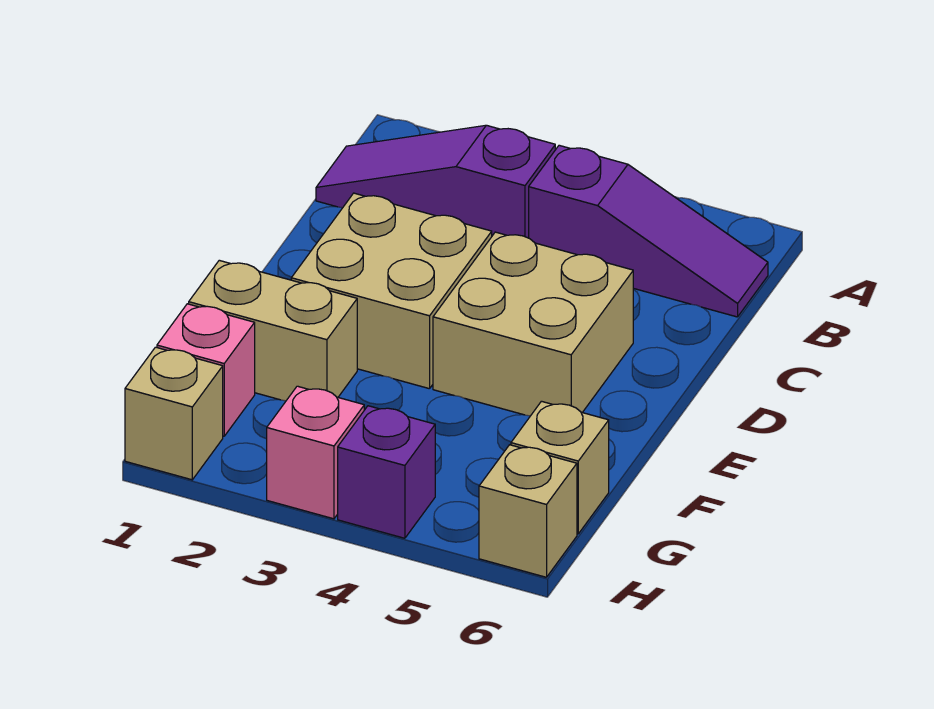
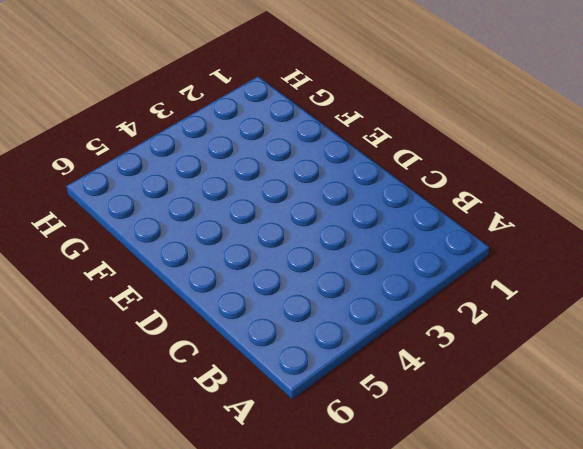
none -> purple slope B1:B3 level 1 top 3
none -> purple slope B4:B6 level 1 top 4

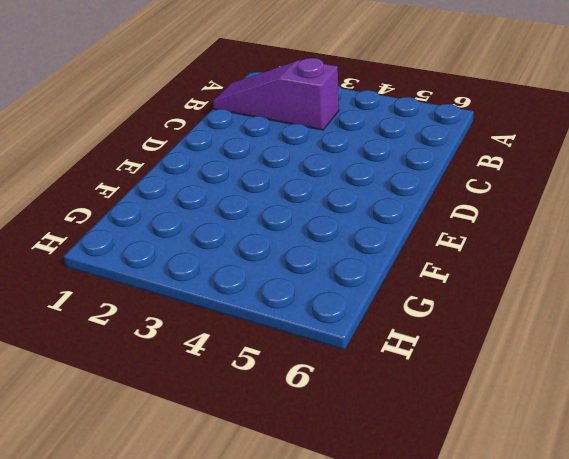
none -> purple slope B4:B6 level 1 top 4
none -> tan brick D2:E3 level 1

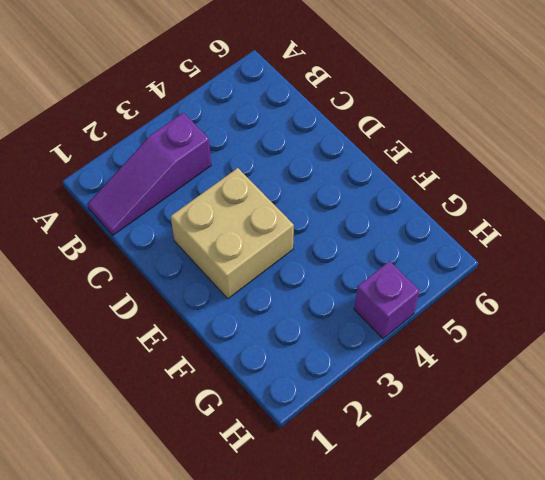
none -> purple slope B4:B6 level 1 top 4
none -> tan brick D4:E5 level 1

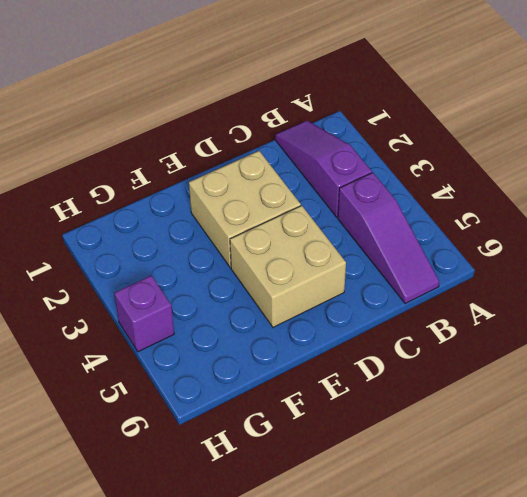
none -> tan brick F1:F2 level 1
none -> pink brick G1 level 1

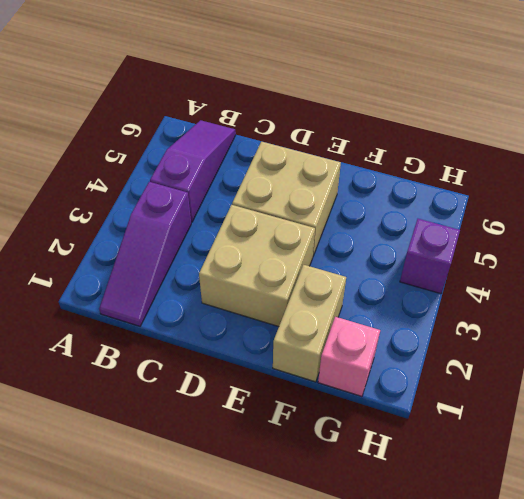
none -> tan brick G6 level 1
none -> tan brick H1 level 1

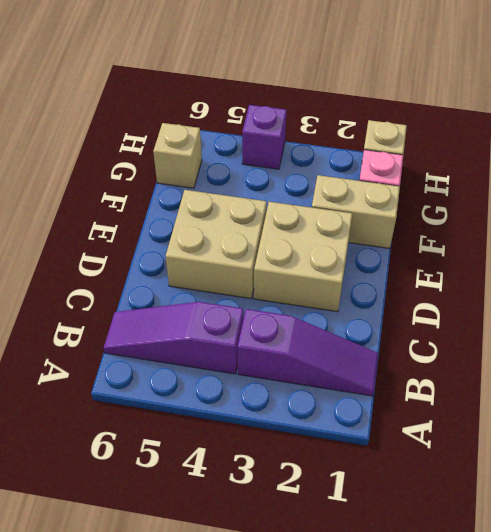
none -> pink brick H3 level 1
none -> tan brick H6 level 1

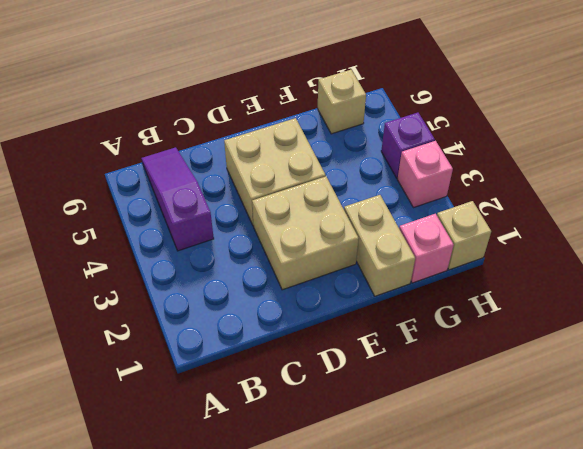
none -> purple slope B1:B3 level 1 top 3
none -> tan brick H6 level 1

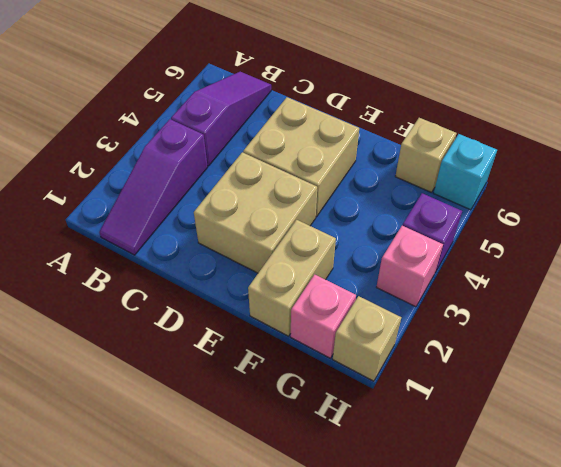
cyan brick H6 level 1 -> tan brick H6 level 1

